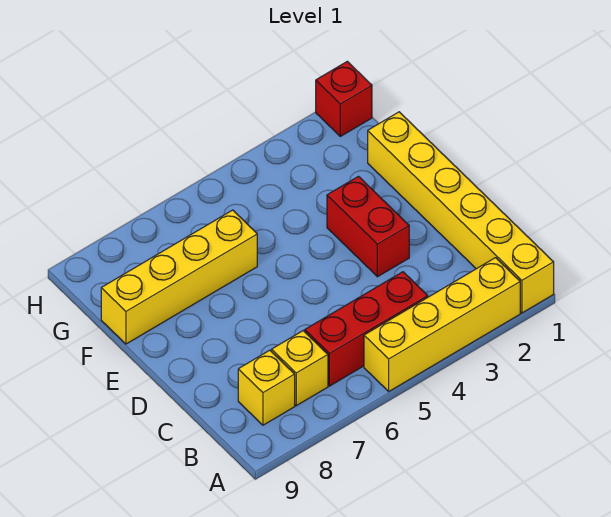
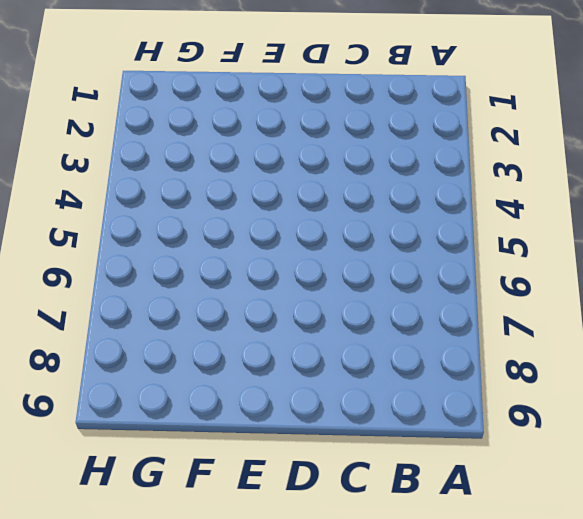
none -> yellow brick A1:F1 level 1
none -> yellow brick A2:A5 level 1

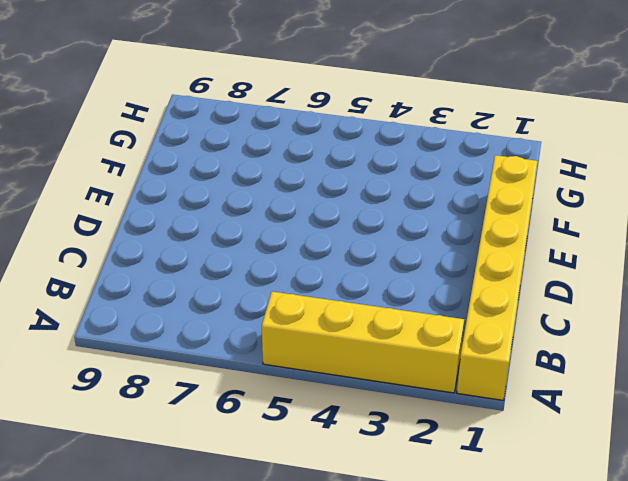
none -> red brick B4:B6 level 1
none -> yellow brick B7 level 1

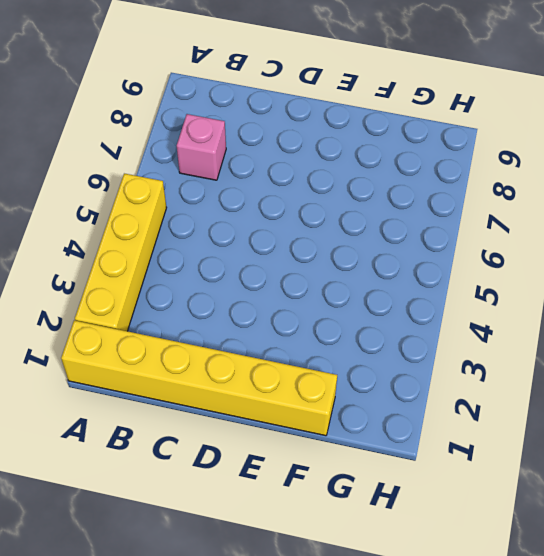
pink brick B7 level 1 -> yellow brick B7 level 1
none -> red brick B4:B6 level 1
none -> yellow brick B8 level 1

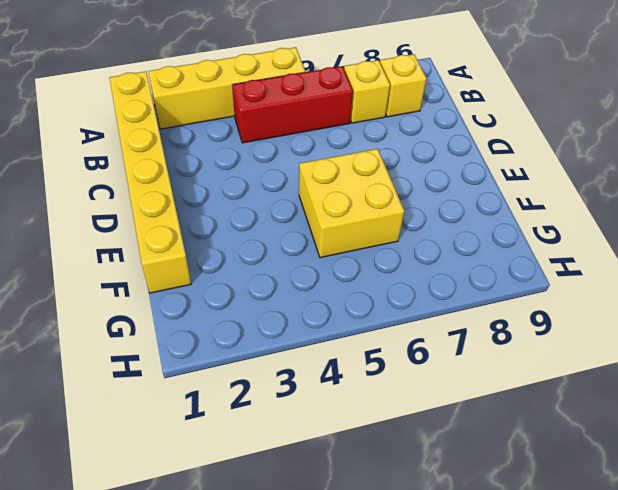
yellow brick E5:F6 level 1 -> yellow brick F6:F9 level 1
none -> red brick D3:E3 level 1
none -> red brick H1 level 1

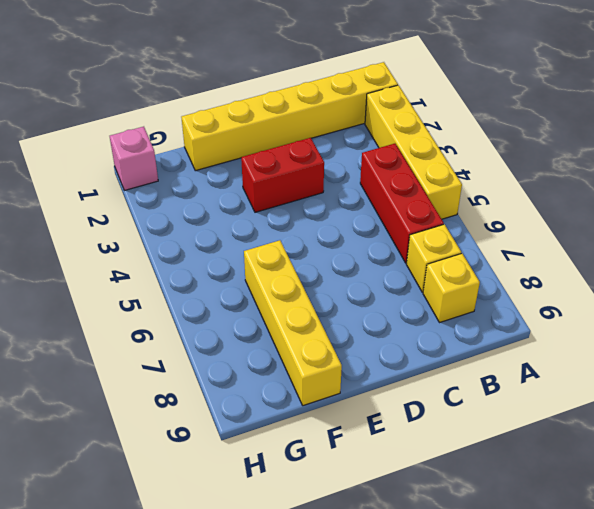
pink brick H1 level 1 -> red brick H1 level 1

